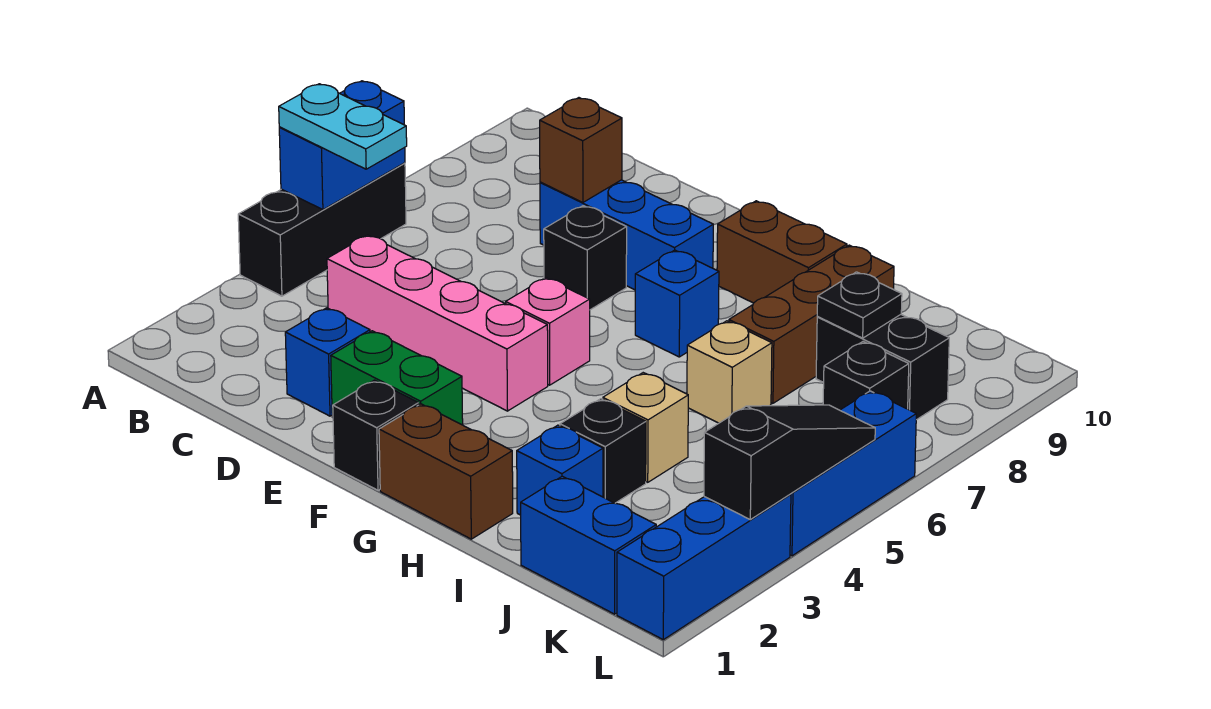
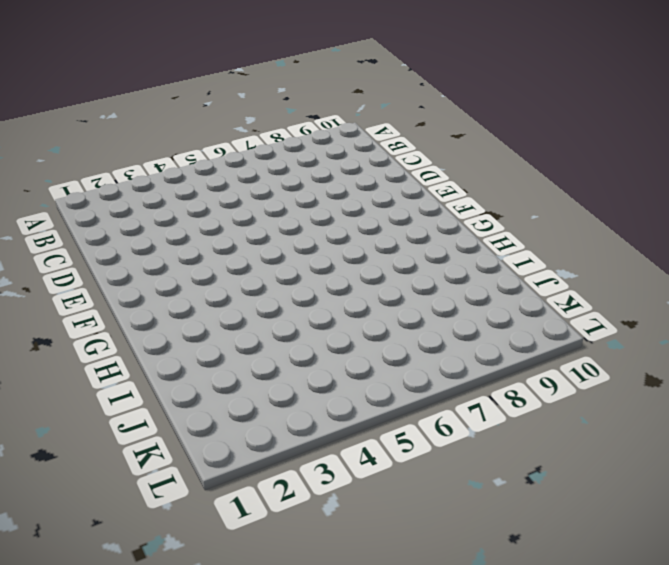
none -> black brick A4:A6 level 1
none -> pink brick C4:F4 level 1
none -> blue brick D2 level 1

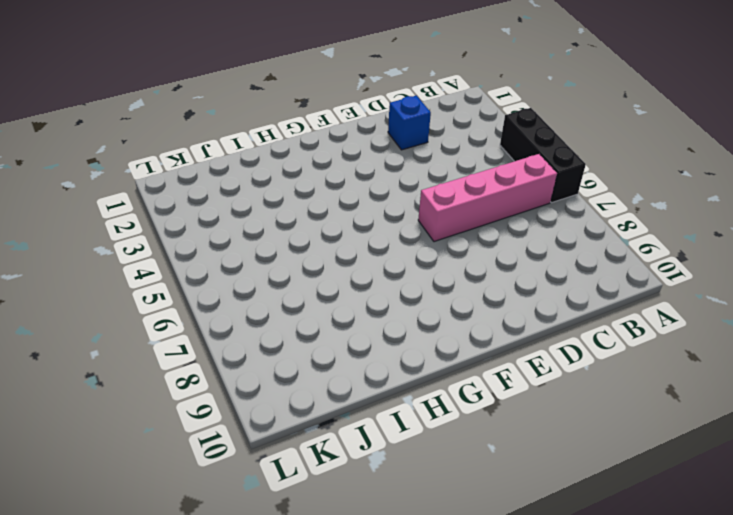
pink brick B6:E6 level 1 -> pink brick C4:F4 level 1
none -> blue brick D8:F8 level 1
none -> green brick E2:F2 level 1
none -> black brick E7 level 1

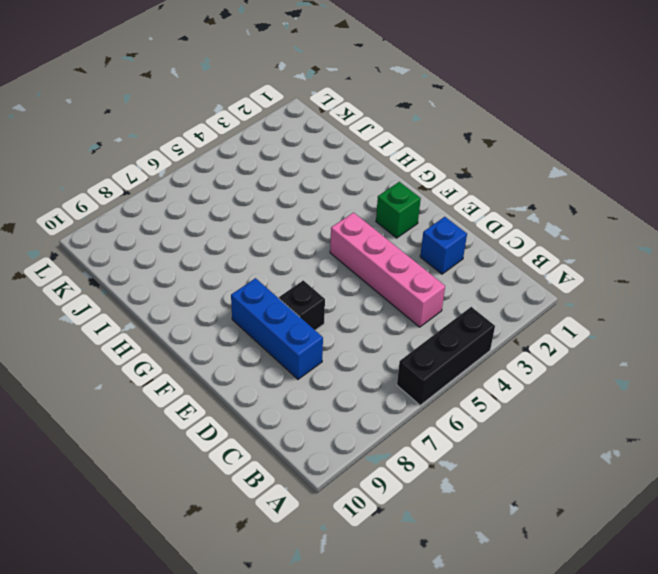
green brick F2 level 1 -> green brick E2:F2 level 1
none -> black brick F1 level 1
none -> pink brick F5 level 1
none -> brown brick G1:H1 level 1

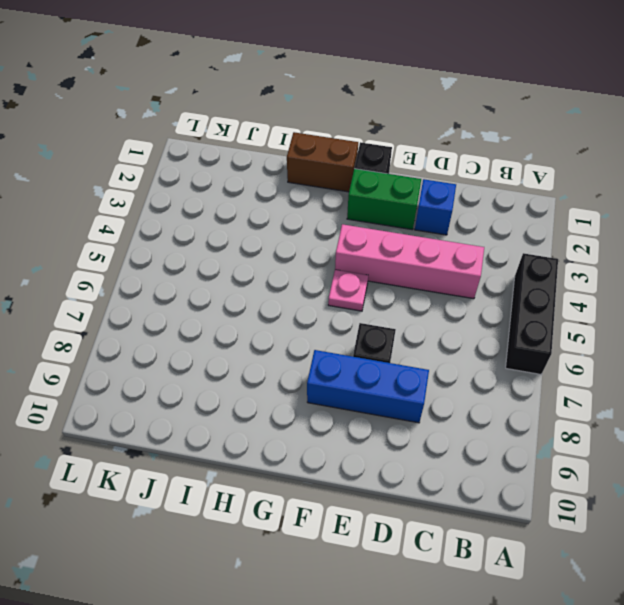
pink plate F5 level 1 -> pink brick F5 level 1
none -> blue brick G7 level 1
none -> brown brick G9:H9 level 1
none -> blue brick I2 level 1

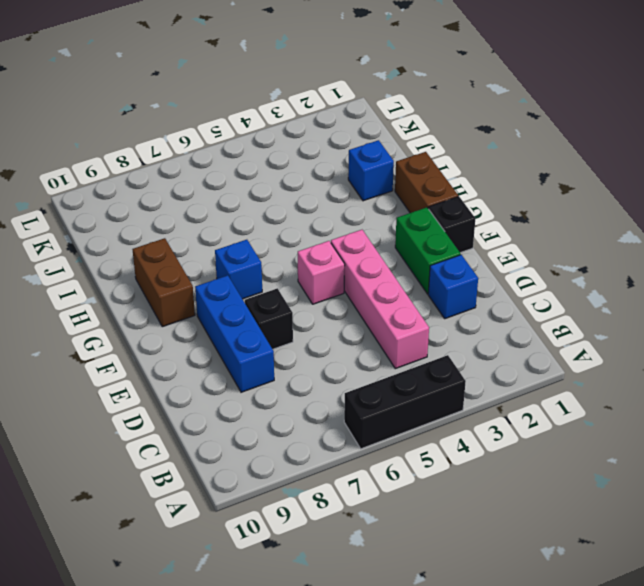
none -> black brick I3 level 1
none -> tan brick I4 level 1
none -> tan brick I6 level 1

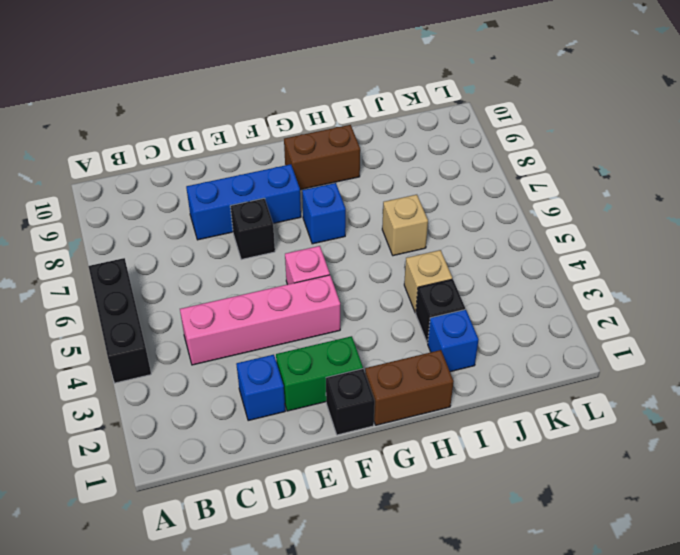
none -> brown brick I7:I9 level 1
none -> blue brick J1:K1 level 1
none -> black brick J8:K8 level 1

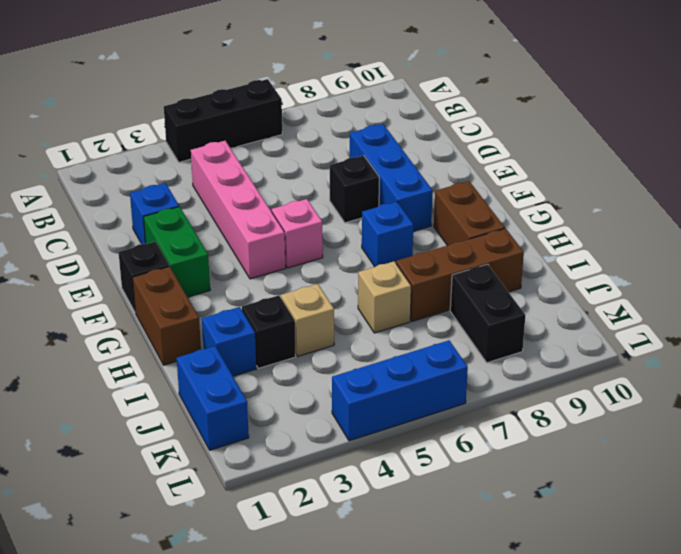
none -> black brick K7 level 1
none -> blue brick L1:L3 level 1
none -> blue brick A5:A6 level 2

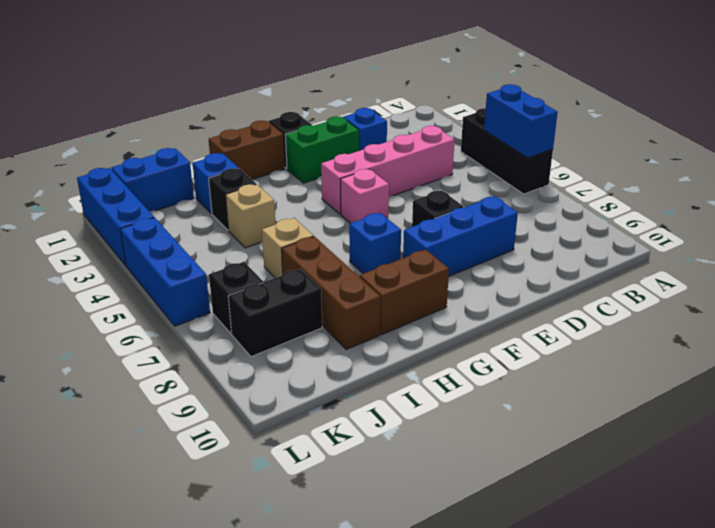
none -> brown brick D8 level 2
none -> black plate J8 level 2
none -> black slope L3:L5 level 2 top 3

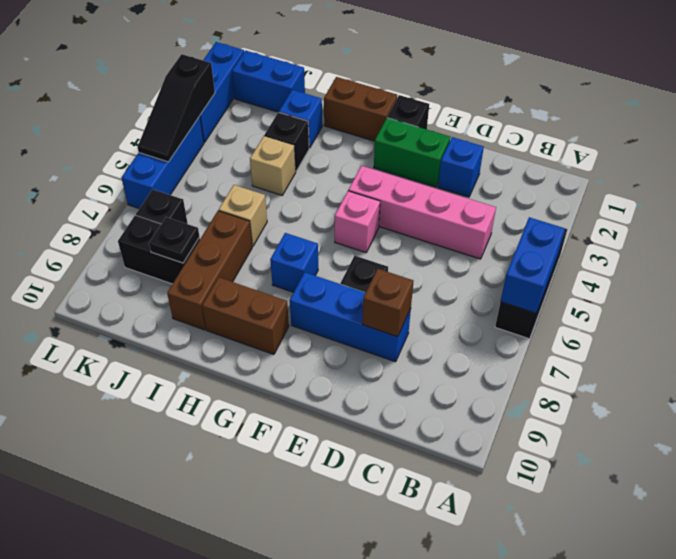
none -> cyan plate A5:B5 level 3

